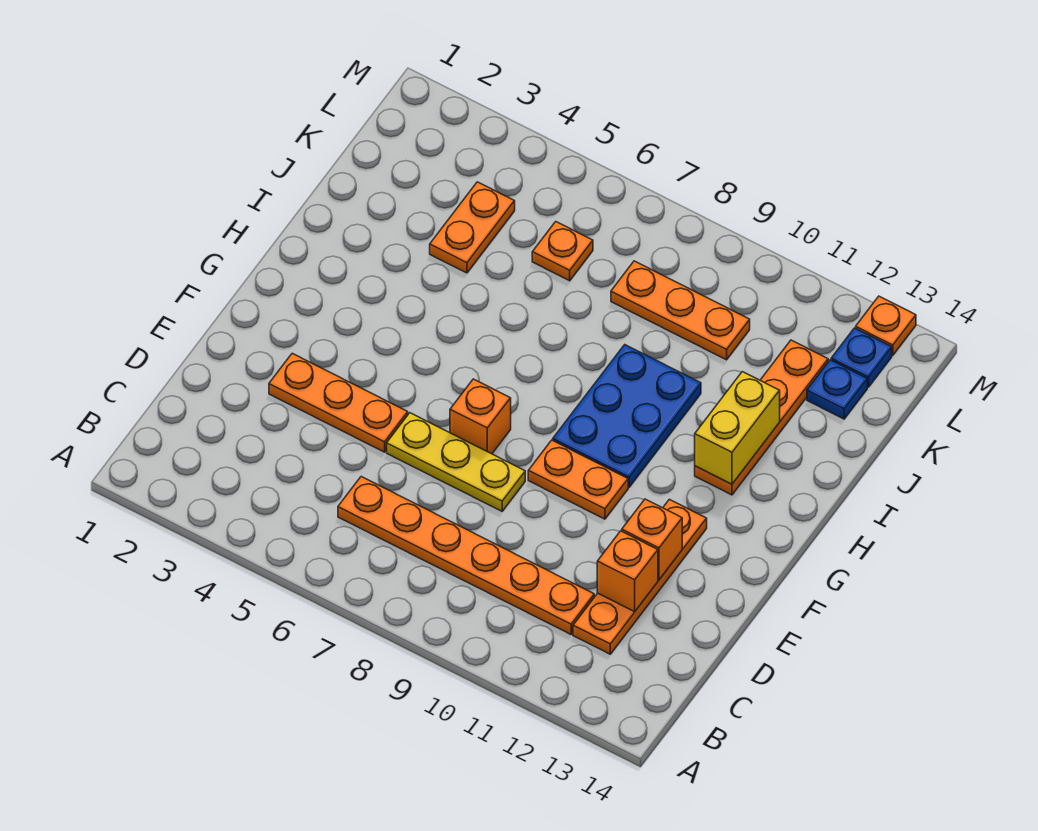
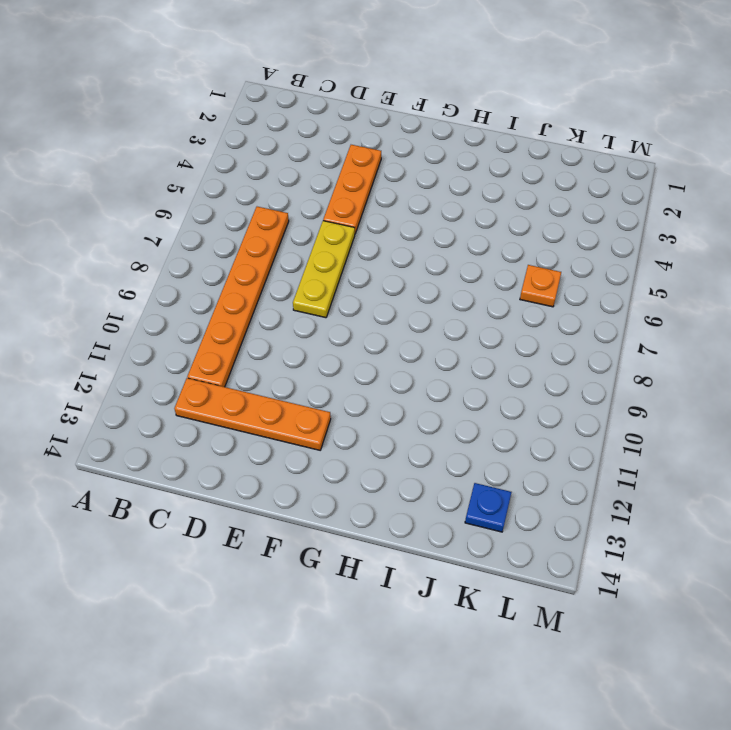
none -> orange brick F7 level 1
none -> orange plate F9:F10 level 1
none -> blue plate G9:I10 level 1

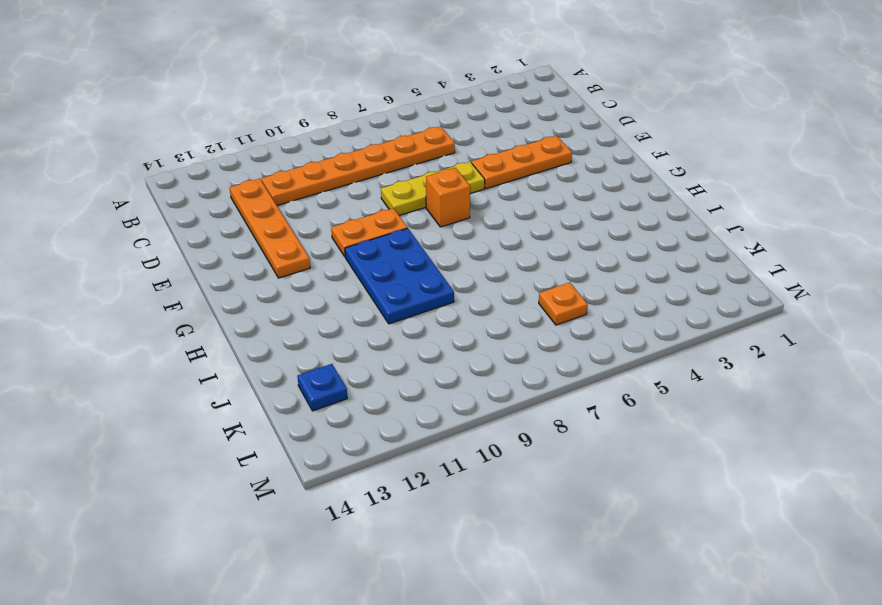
none -> orange plate H12:K12 level 1
none -> orange plate J4:K4 level 1
none -> orange plate K8:K10 level 1

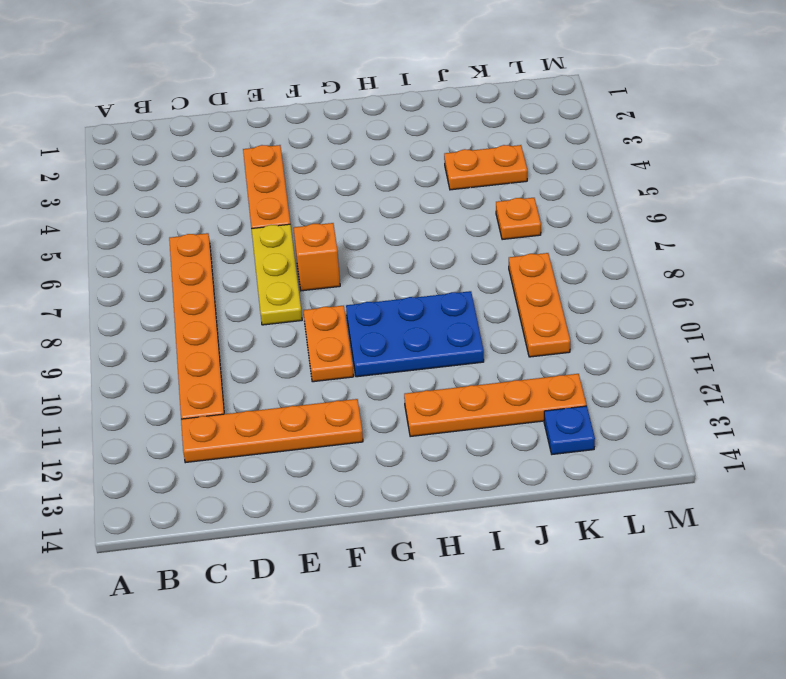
none -> blue plate L13 level 1
none -> orange plate M13 level 1
none -> orange brick D12 level 2

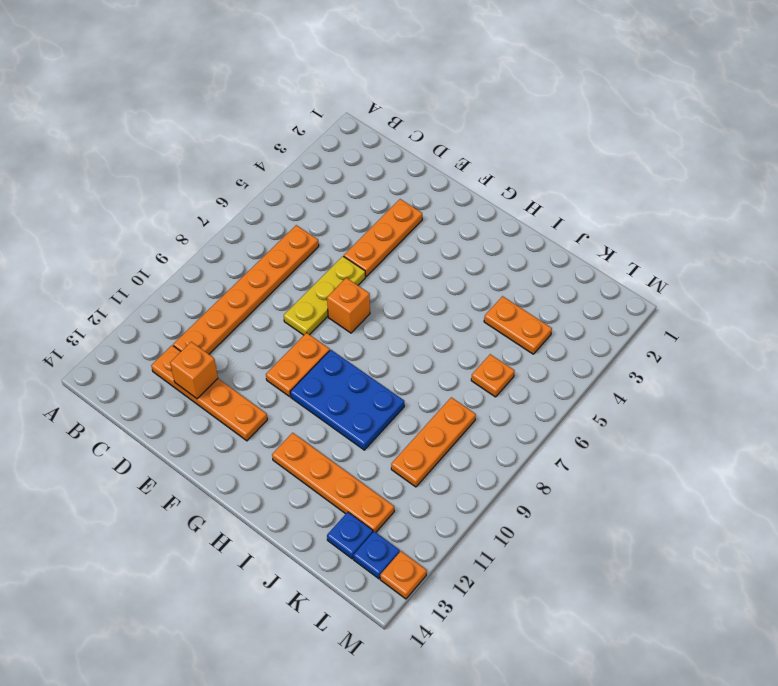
none -> orange brick E12 level 2
none -> yellow brick H12:I12 level 2

